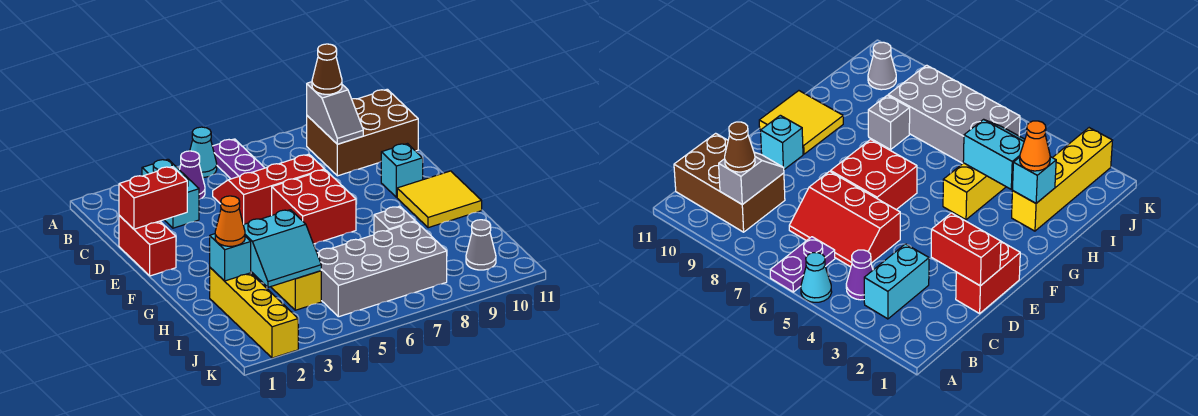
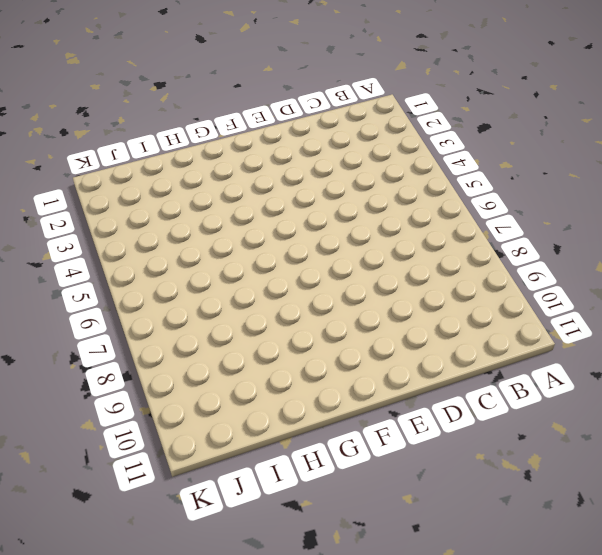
none -> cyan cone A5 level 1
none -> purple plate A6:B6 level 1
none -> cyan brick B3:C3 level 1

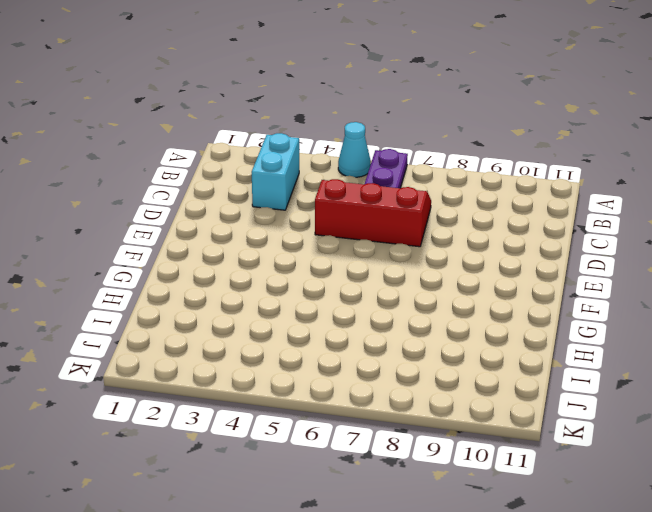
none -> purple cone B4 level 1
none -> brown brick B9:C11 level 1
none -> red brick D1:E1 level 1

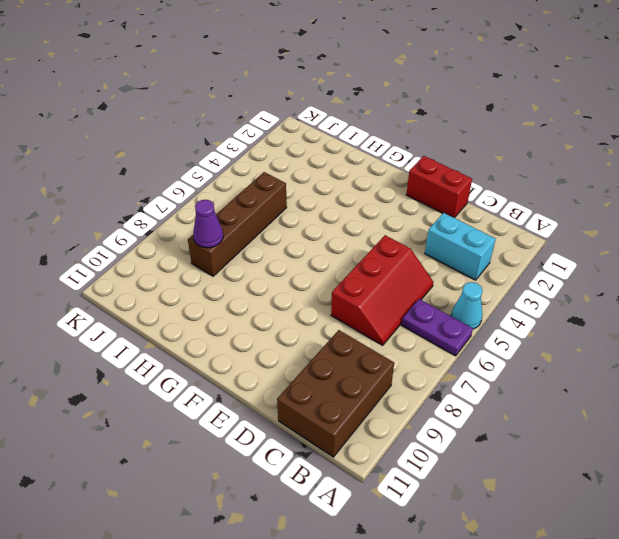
brown brick I5:I8 level 1 -> grey brick I5:J8 level 1
purple cone I8 level 2 -> purple cone B4 level 1
none -> red brick E6:F7 level 1
none -> cyan brick E10 level 1
none -> yellow tile F10:G11 level 1

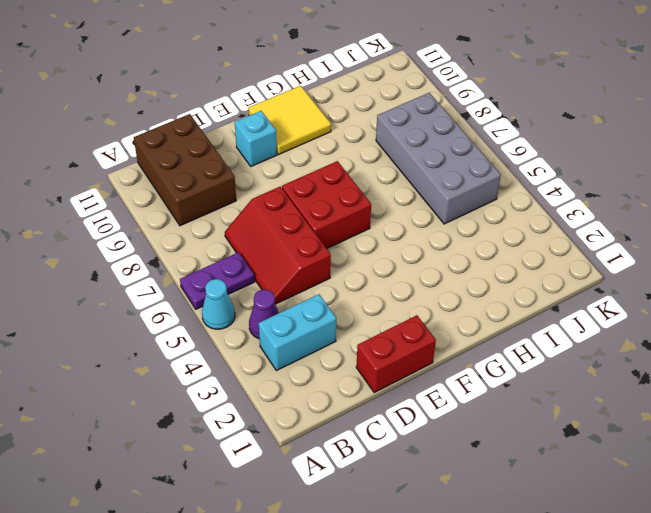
none -> yellow brick G4:I4 level 1
none -> yellow brick H2:K2 level 1
none -> grey brick H8 level 1

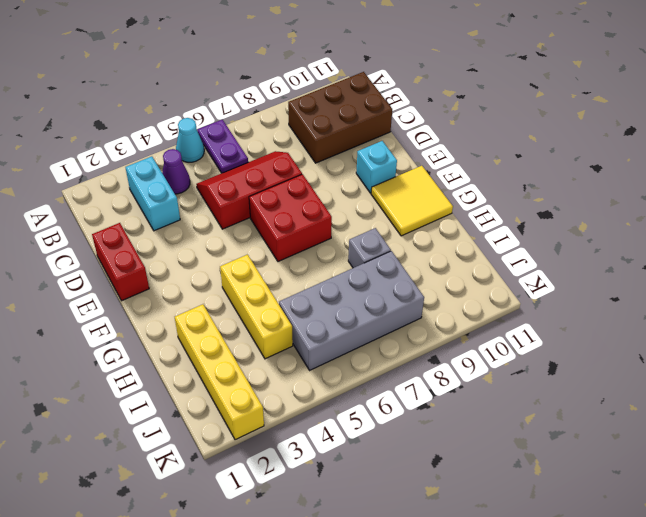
none -> grey cone J10 level 1
none -> grey slope B9:C9 level 2 top B
none -> red brick D1:D2 level 2

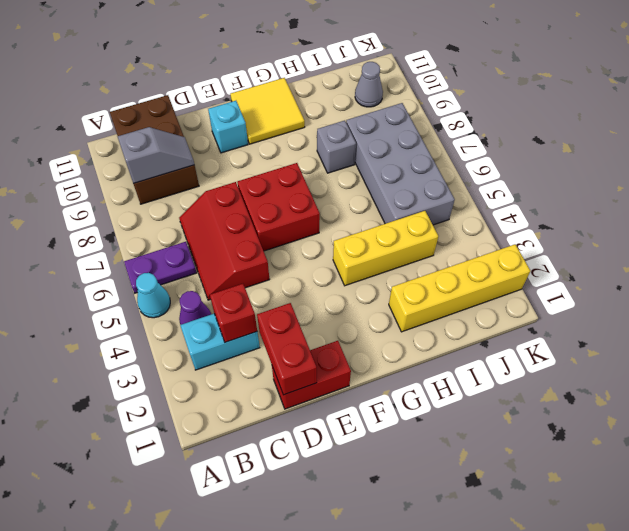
red brick C3 level 2 -> none
none -> cyan brick H2 level 2
none -> cyan slope H3:I4 level 2 top H
none -> brown cone B9 level 3

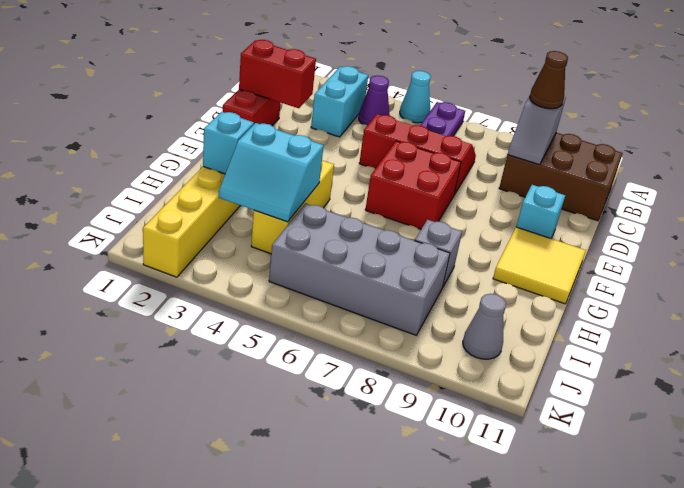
none -> orange cone H2 level 3

